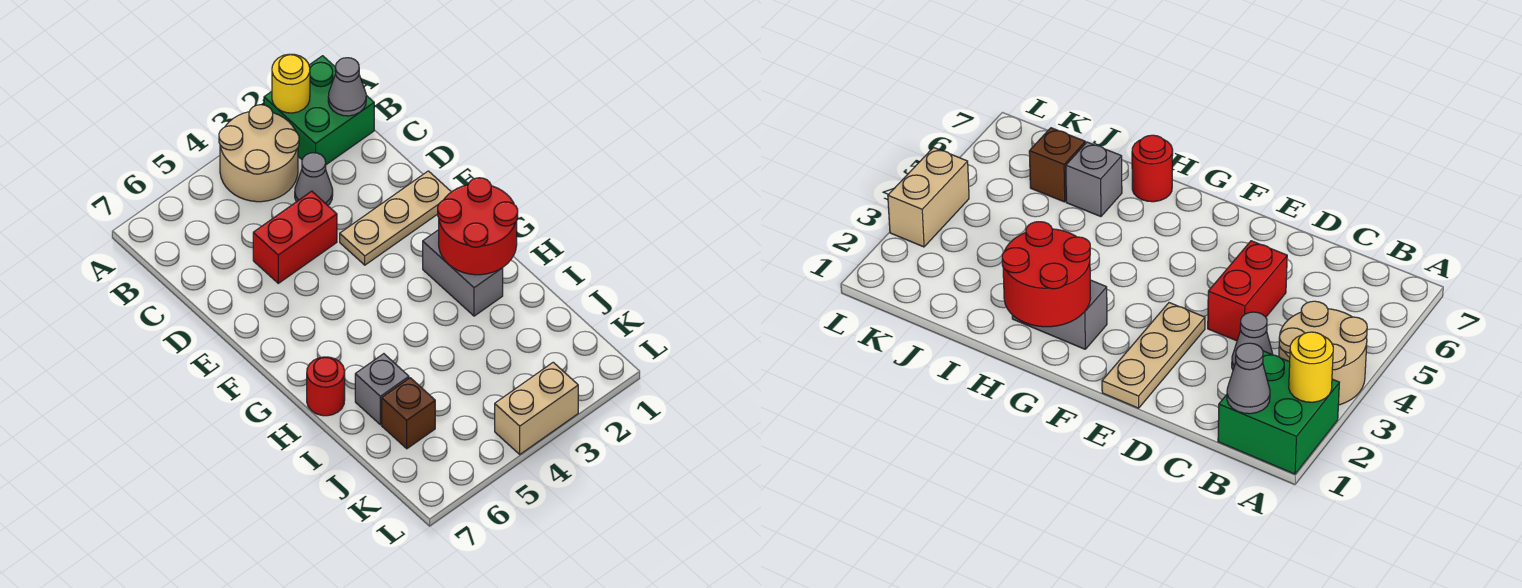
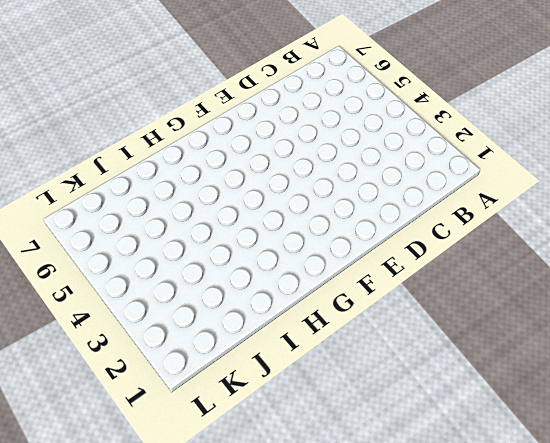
none -> green brick A1:B2 level 1
none -> tan round brick A3:B4 level 1
none -> grey cone C3 level 1

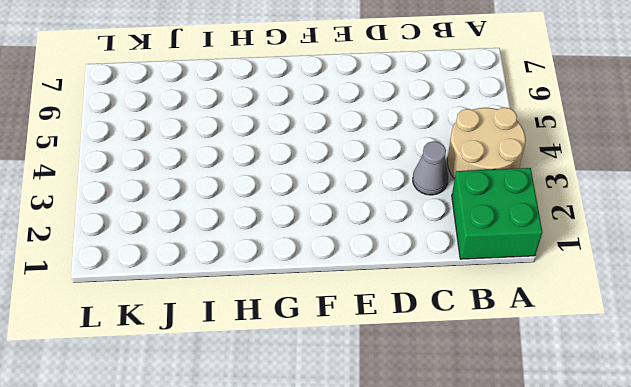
none -> red brick D4:D5 level 1
none -> tan plate E1:E3 level 1
none -> grey brick G2:H2 level 1

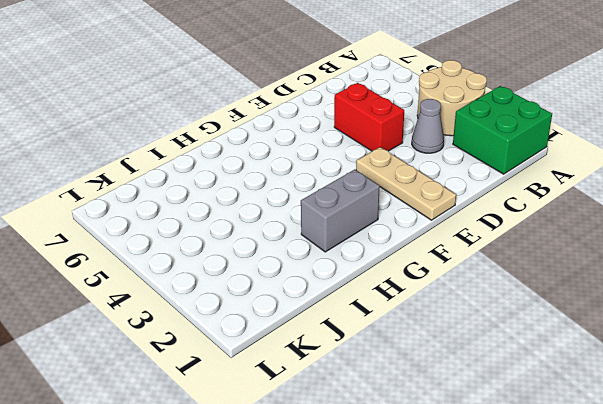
none -> red round brick H7 level 1
none -> grey brick I6 level 1
none -> brown brick J6 level 1

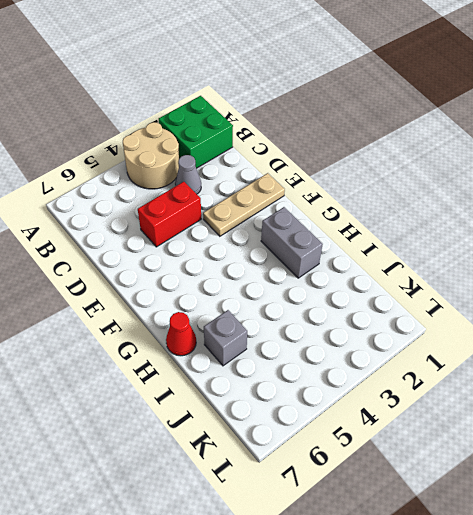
red cone H7 level 1 -> red round brick H7 level 1
none -> brown brick J6 level 1
none -> tan brick L3:L4 level 1
none -> yellow round brick A2 level 2

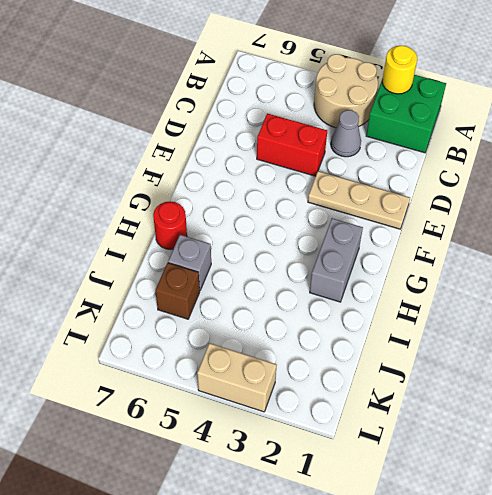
none -> grey cone B1 level 2
none -> red round brick G1:H2 level 2

